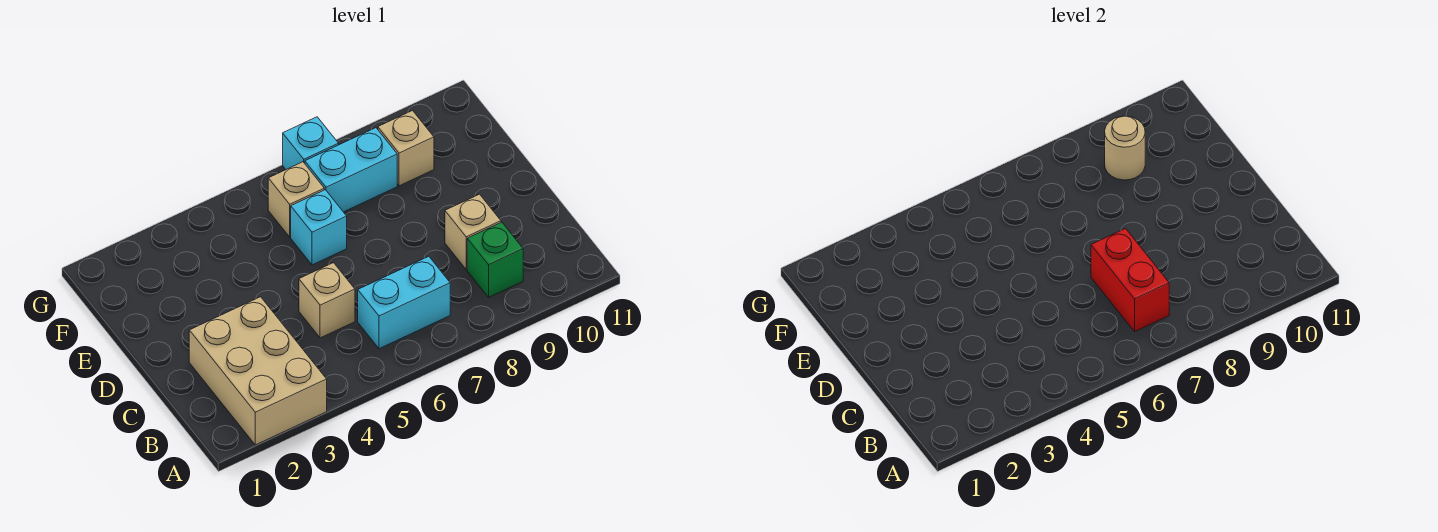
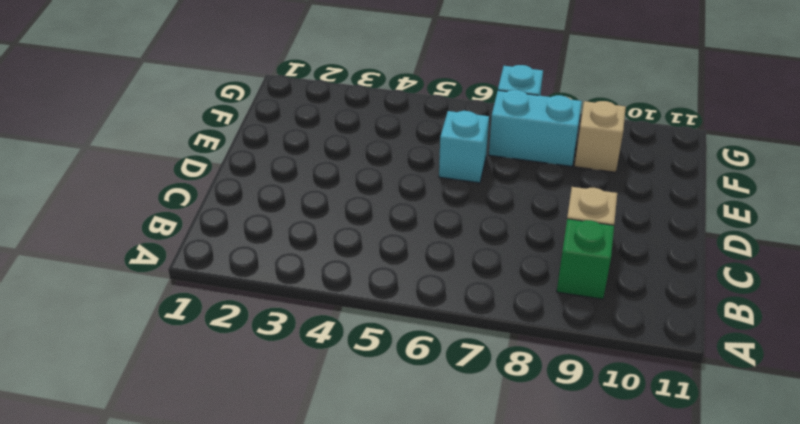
none -> tan brick A2:C3 level 1
none -> cyan brick B6:B7 level 1
none -> tan brick C5 level 1

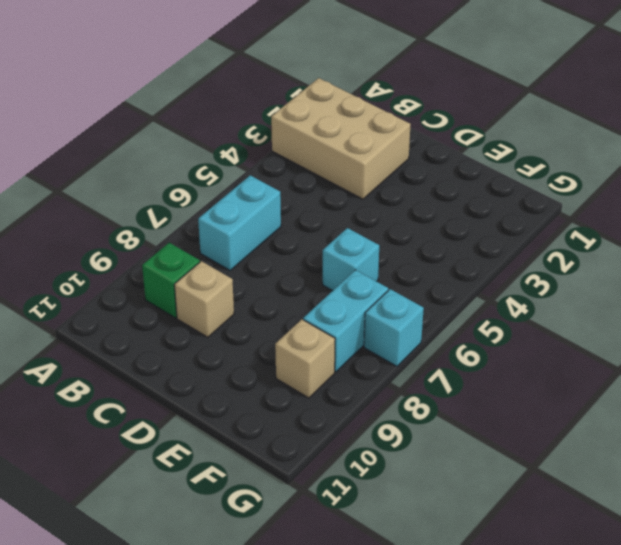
none -> tan brick C5 level 1
none -> tan brick F6 level 1
none -> red brick B7:C7 level 2

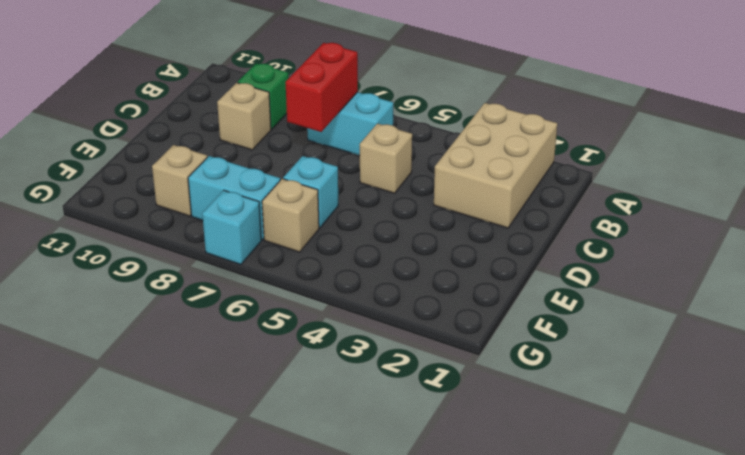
none -> tan round brick F9 level 2

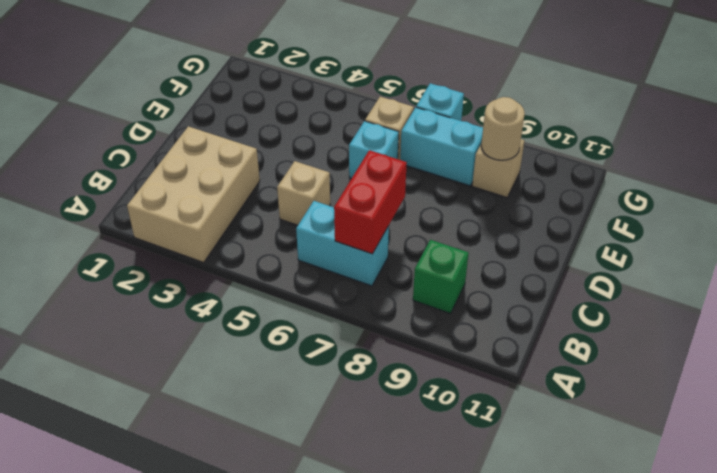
none -> tan brick C9 level 1

